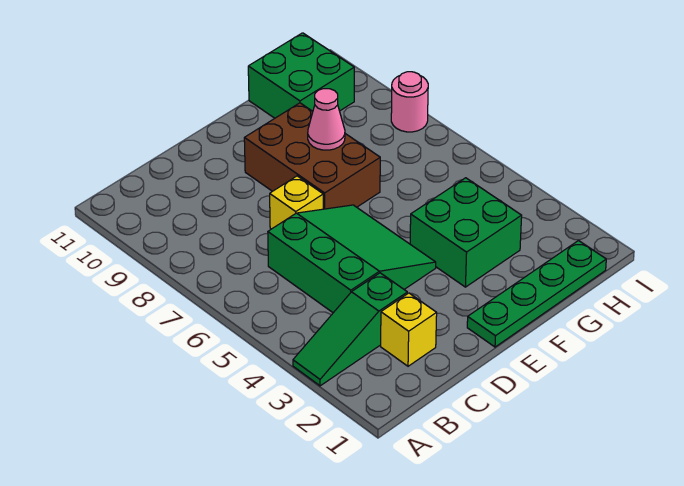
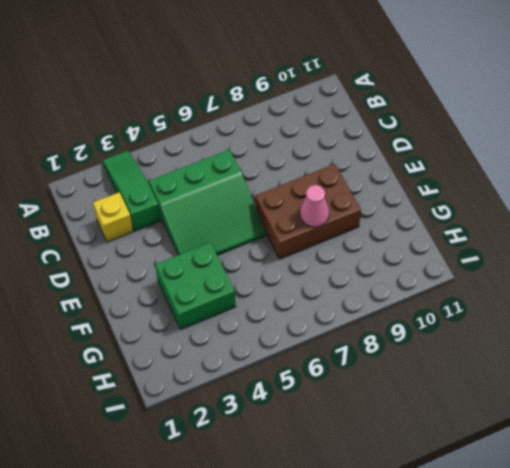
none -> yellow brick D7 level 1
none -> green plate E1:H1 level 1

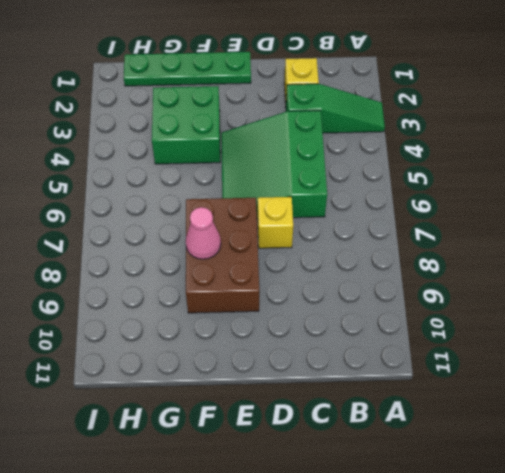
none -> green brick G10:H11 level 1
none -> pink round brick I8 level 1

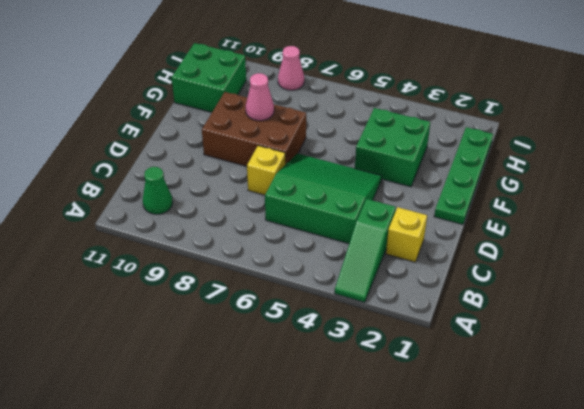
green cone B10 level 1 -> none
pink cone I8 level 1 -> pink round brick I8 level 1

